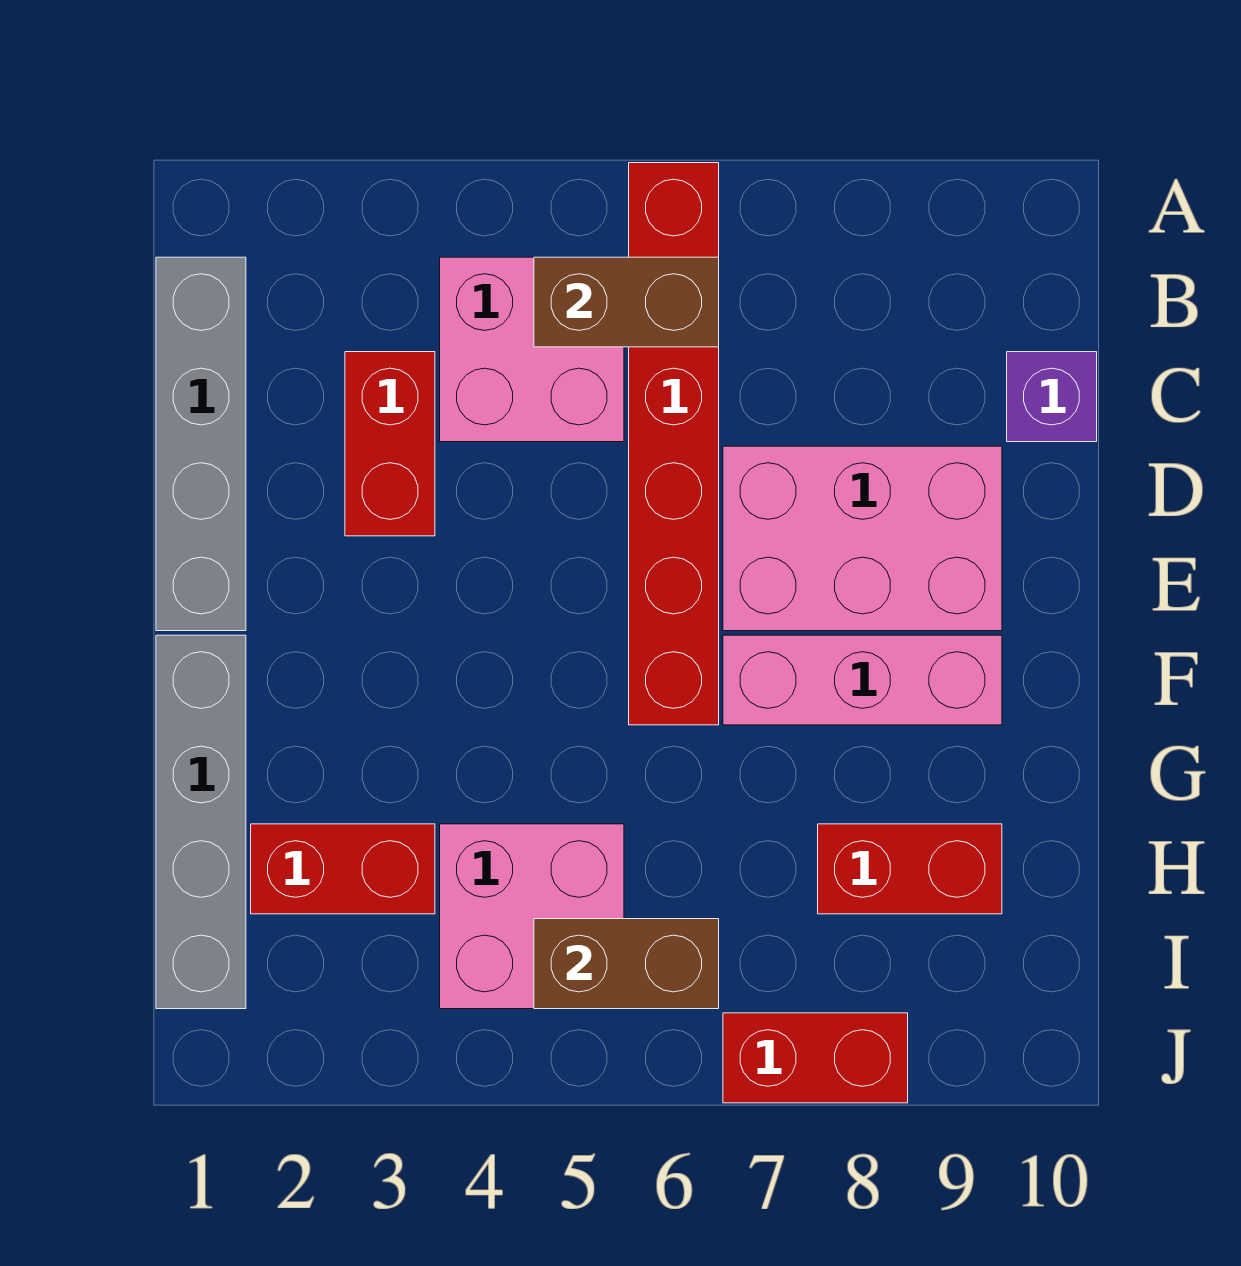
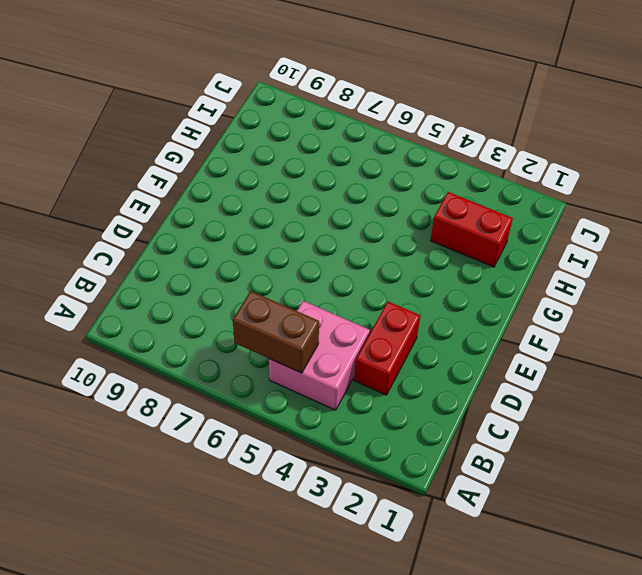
none -> red brick A6:F6 level 1
none -> grey brick B1:E1 level 1
none -> purple brick C10 level 1

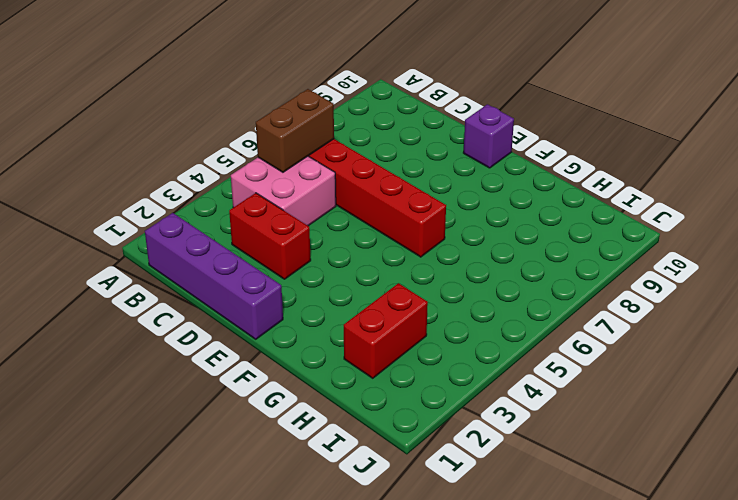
purple brick B1:E1 level 1 -> grey brick B1:E1 level 1
purple brick E10 level 1 -> purple brick C10 level 1
none -> pink brick D7:E9 level 1
none -> grey brick F1:I1 level 1
none -> pink brick F7:F9 level 1

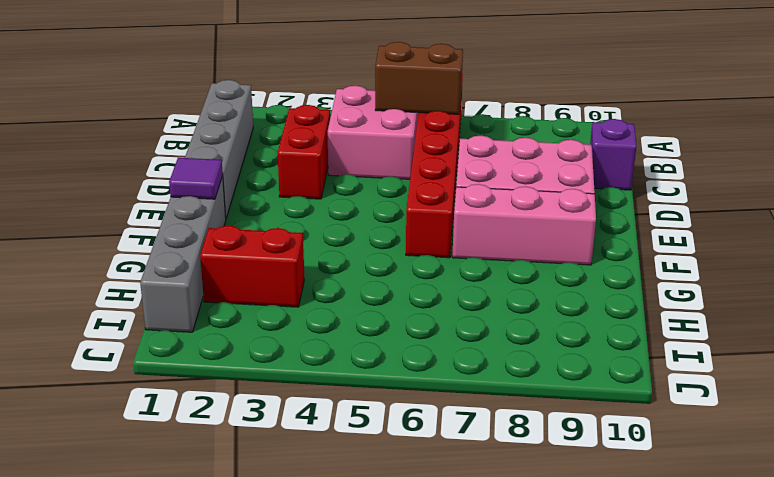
purple tile F1 level 2 -> none
none -> pink brick H4:I5 level 1
none -> red brick H8:H9 level 1
none -> red brick J7:J8 level 1

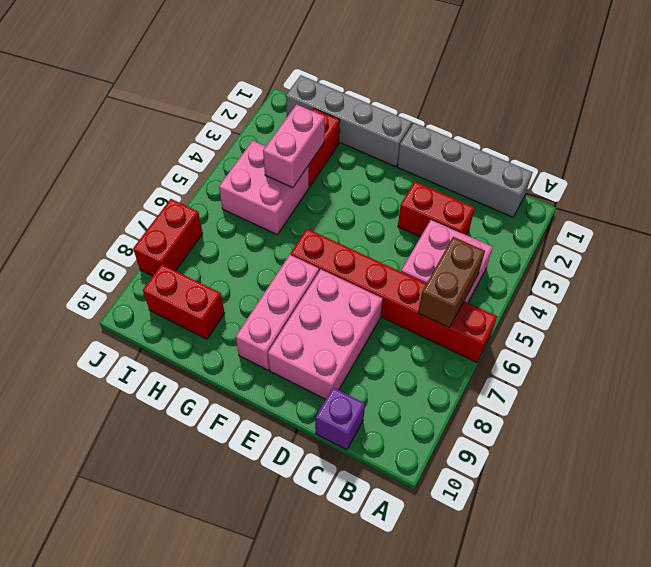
pink brick H3:H4 level 2 -> none
red brick H9:I9 level 1 -> red brick H8:H9 level 1
none -> brown brick I5:I6 level 2

